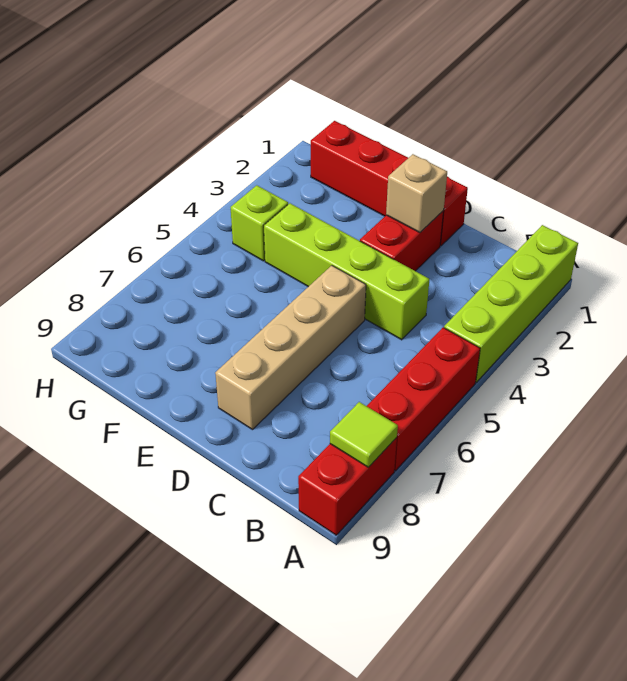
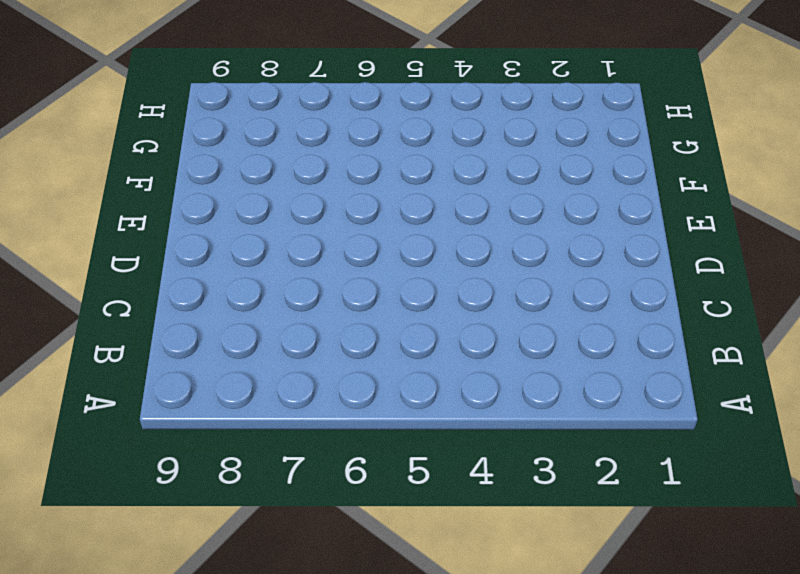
none -> lime brick A1:A4 level 1
none -> red brick A5:A7 level 1

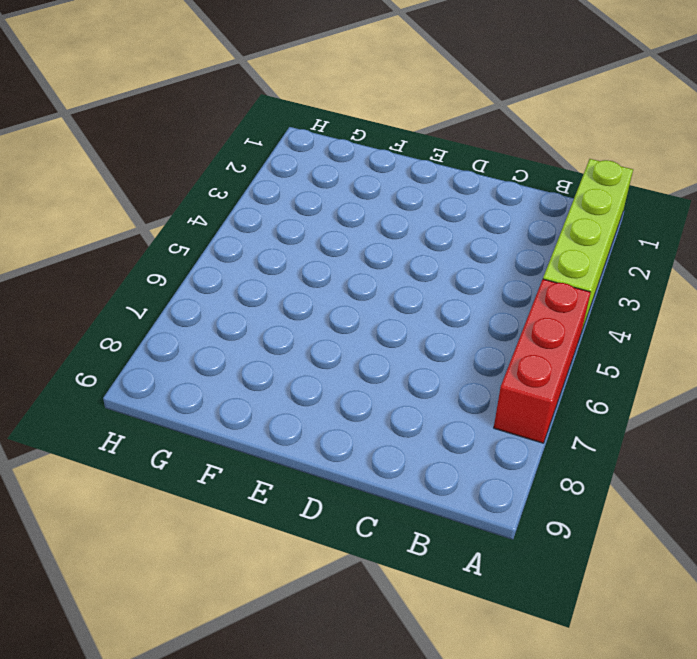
none -> red brick A8:A9 level 1
none -> lime brick C4:F4 level 1

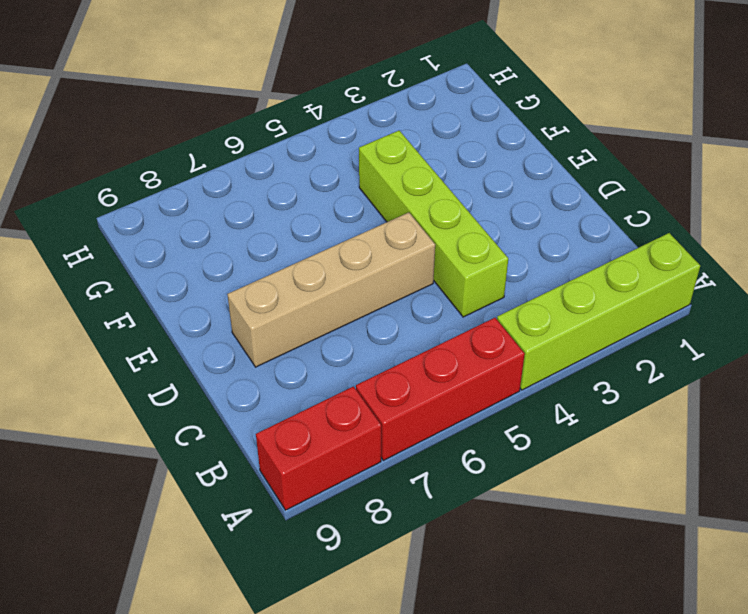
none -> red brick D1:G1 level 1
none -> red brick D2:D3 level 1

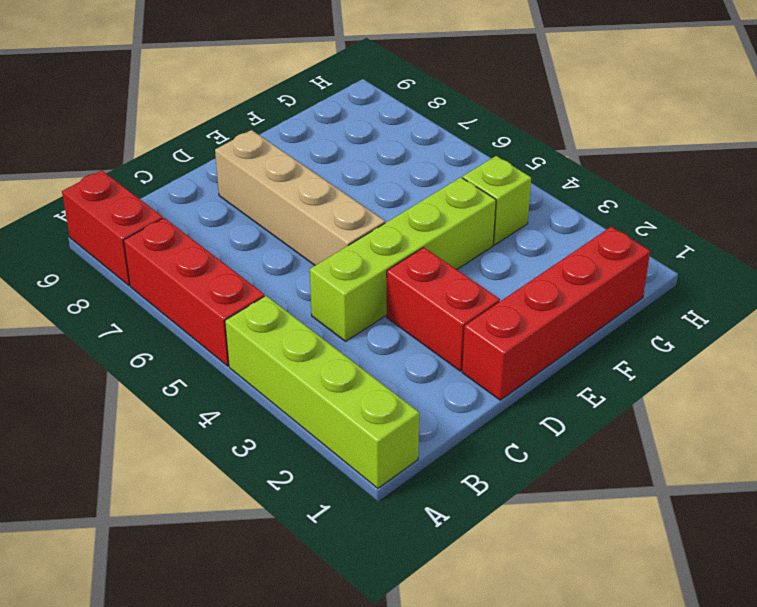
none -> lime tile A8 level 2
none -> tan brick D2 level 2

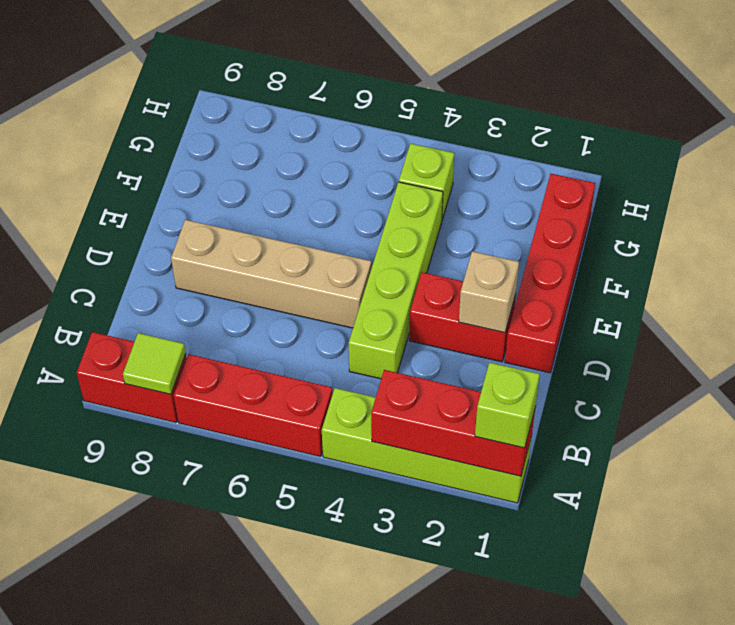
red brick A1:A3 level 2 -> none
lime brick A1 level 3 -> none

